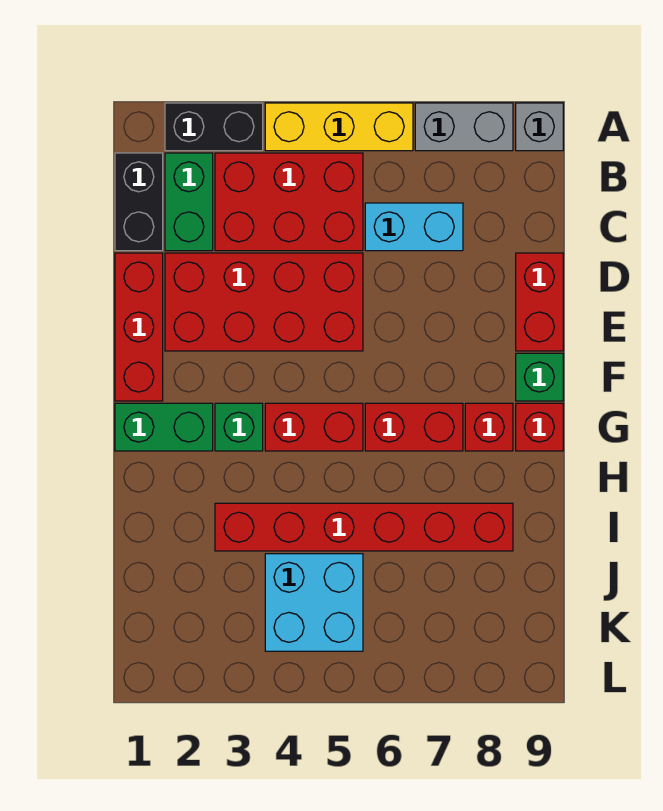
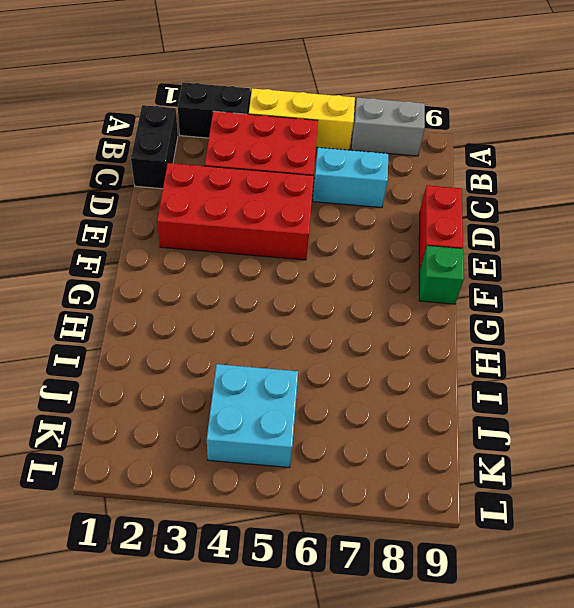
none -> grey brick A9 level 1
none -> green brick B2:C2 level 1
none -> red brick D1:F1 level 1

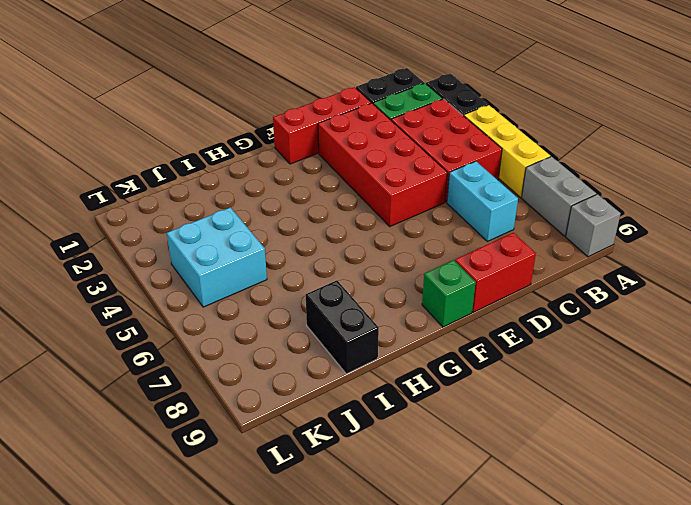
black brick I8:I9 level 1 -> red brick I3:I8 level 1
none -> green brick G1:G2 level 1
none -> green brick G3 level 1
none -> red brick G4:G5 level 1

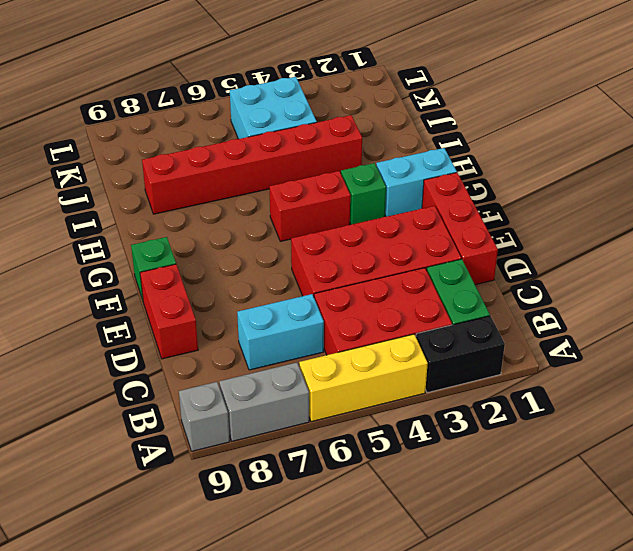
cyan brick G1:G2 level 1 -> green brick G1:G2 level 1
none -> black brick B1:C1 level 1
none -> red brick G6:G7 level 1
none -> red brick G8 level 1

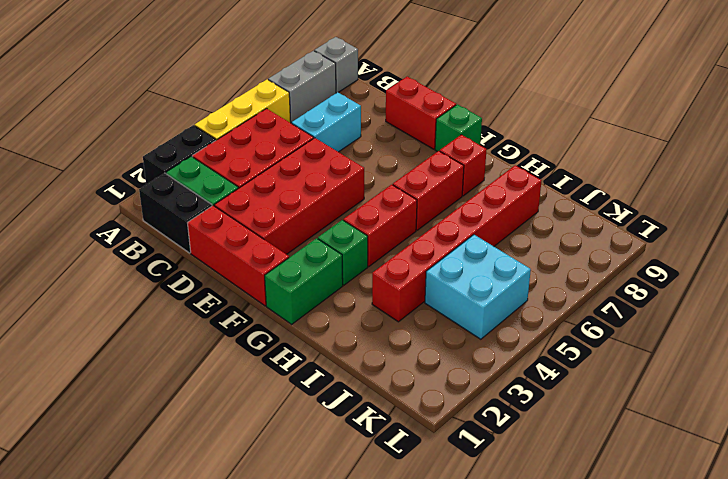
none -> red brick G9 level 1

